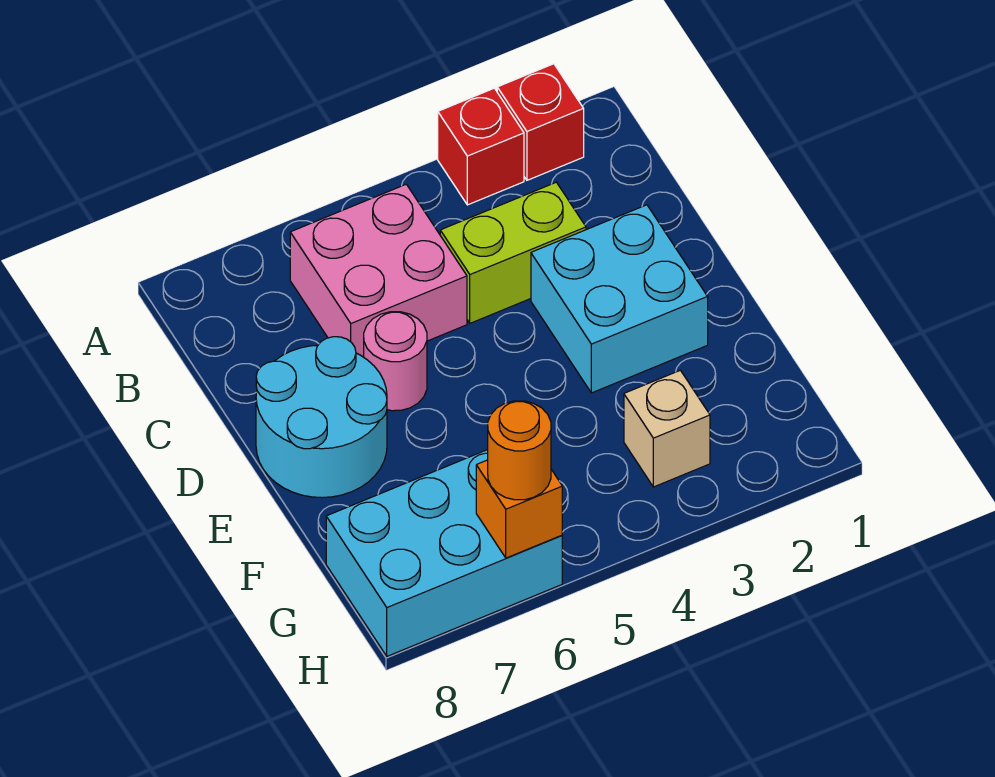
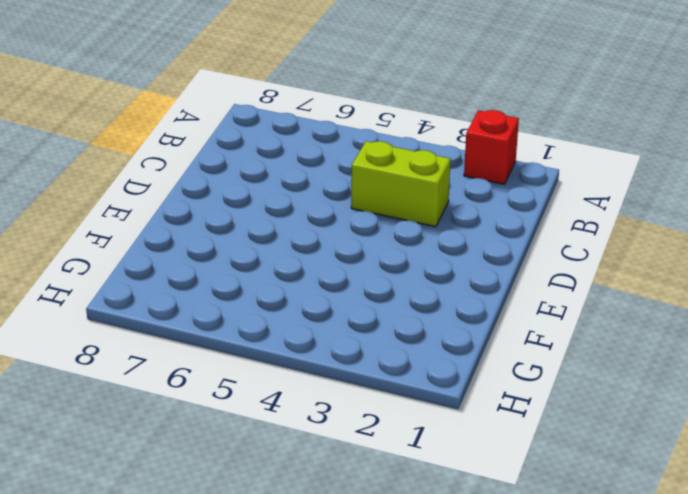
none -> red brick A3 level 1
none -> pink brick B5:C6 level 1

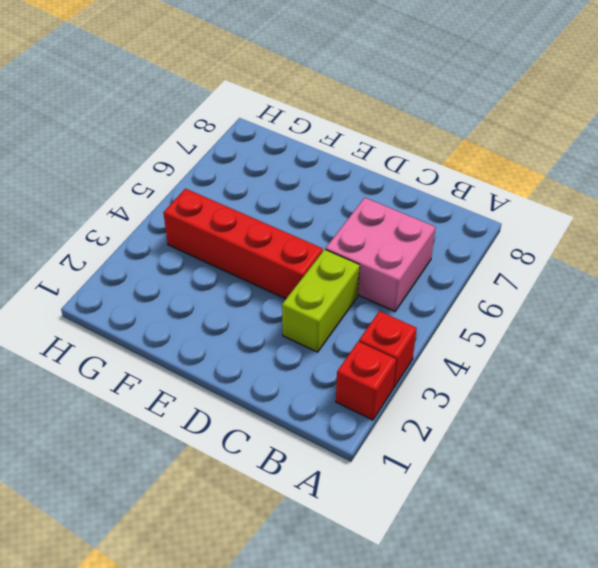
red brick D4:G4 level 1 -> none
none -> cyan brick D2:E3 level 1
none -> pink round brick D6 level 1

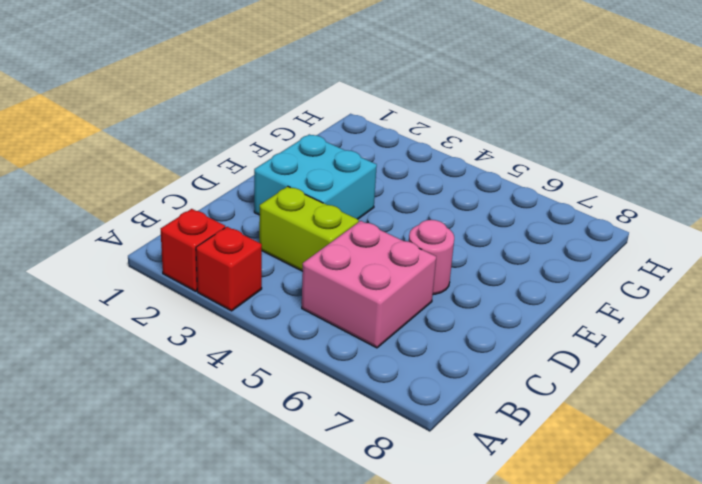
none -> cyan round brick D7:E8 level 1
none -> tan brick G3 level 1

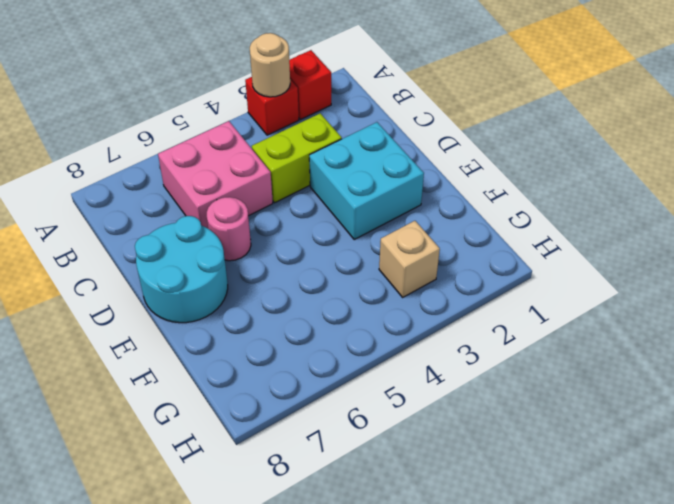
tan round brick A3 level 2 -> none
none -> cyan brick G6:H8 level 1
none -> orange brick H6 level 2

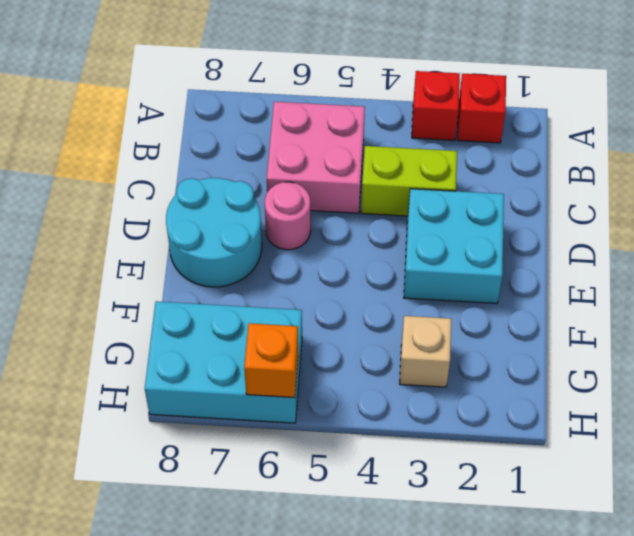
none -> orange round brick H6 level 3

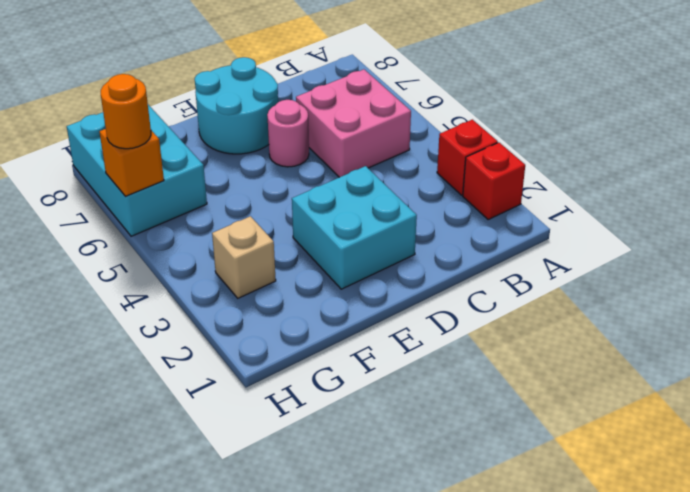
none -> lime brick C3:C4 level 1

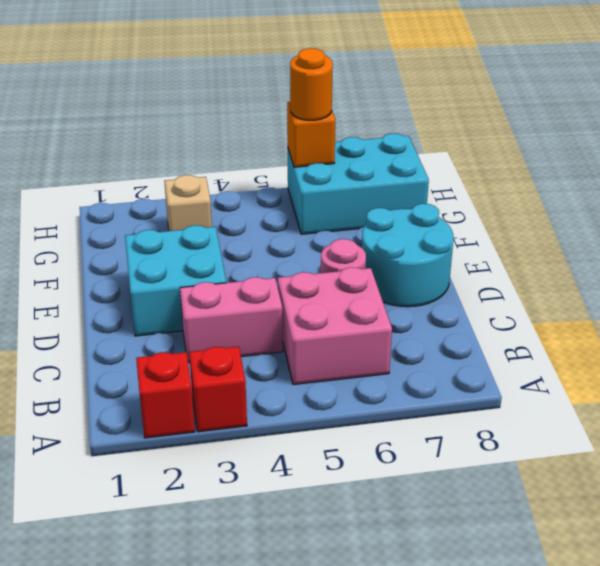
pink brick C3:C4 level 1 -> lime brick C3:C4 level 1

